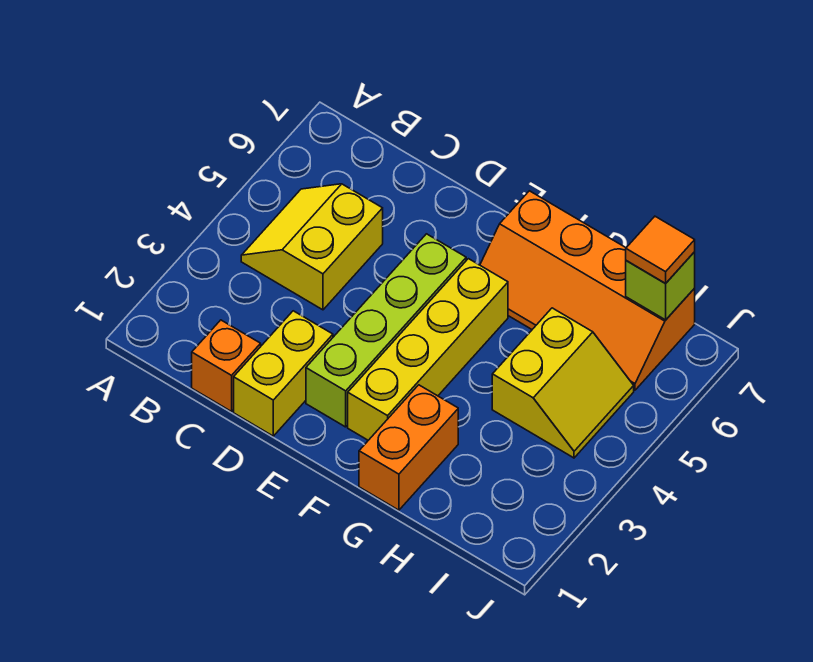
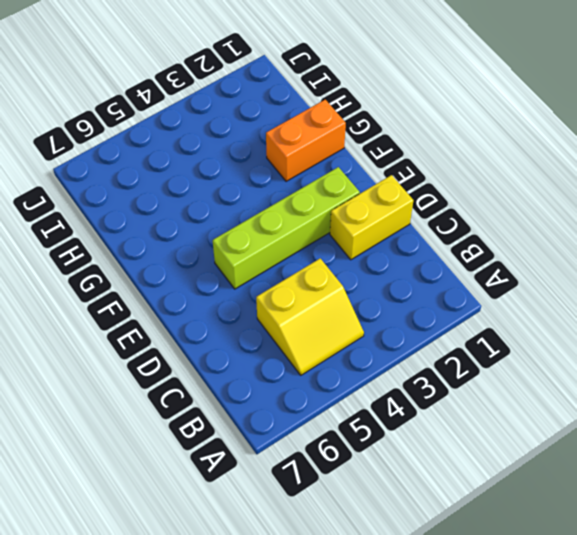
none -> orange brick C1 level 1
none -> yellow brick F2:F5 level 1

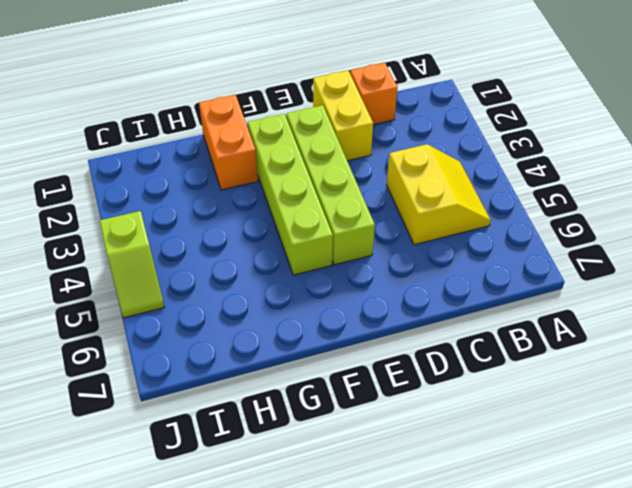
lime brick F2:F5 level 1 -> yellow brick F2:F5 level 1
lime slope J4:J5 level 1 top 4 -> none
none -> orange slope F6:I7 level 1 top 7
none -> yellow slope H4:I5 level 1 top H

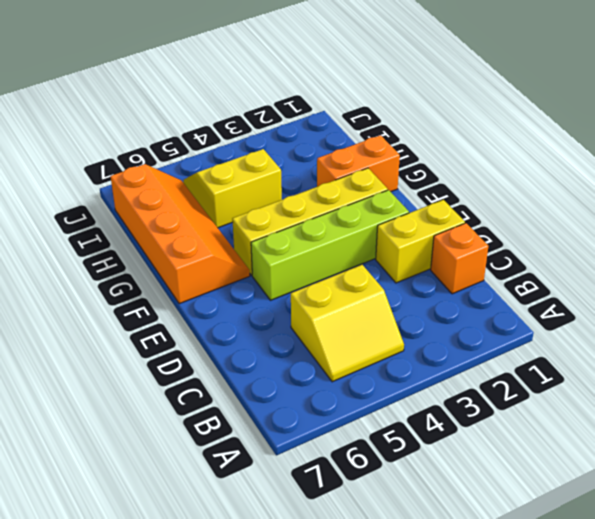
none -> lime brick I7 level 2
none -> orange tile I7 level 3

